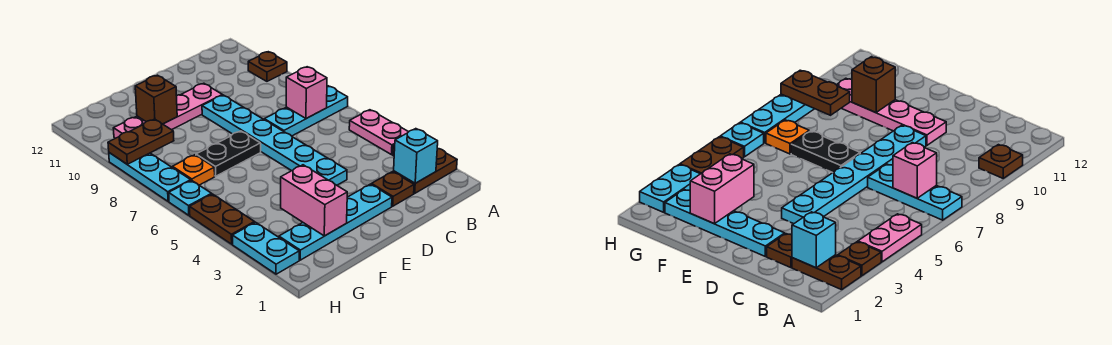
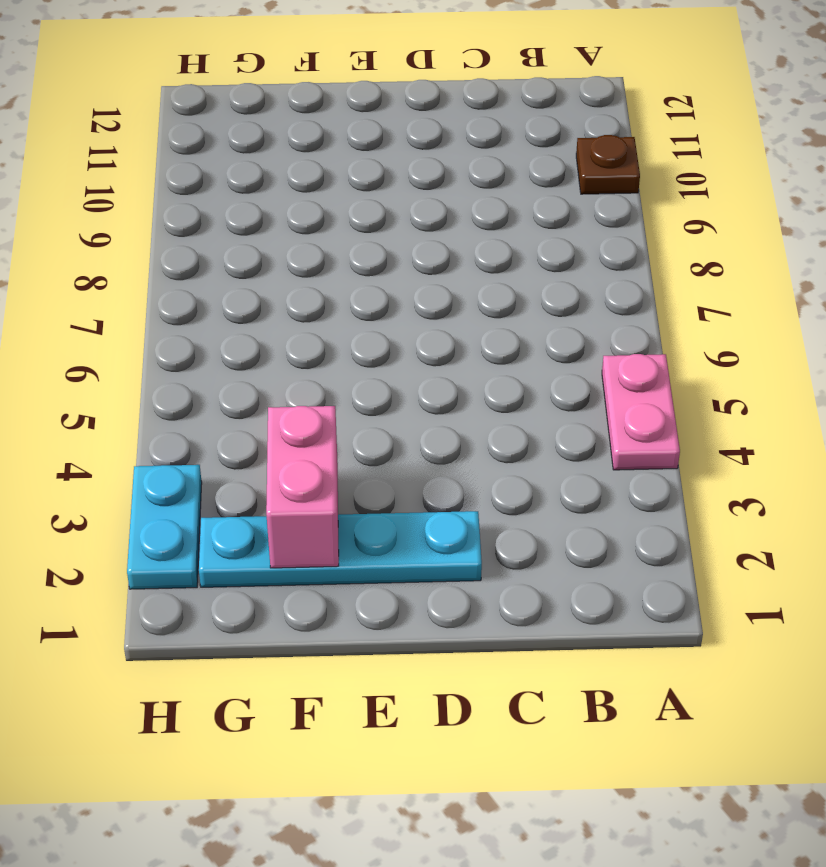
none -> brown plate A2:B2 level 1
none -> brown plate A3 level 1
none -> cyan plate A7:C7 level 1

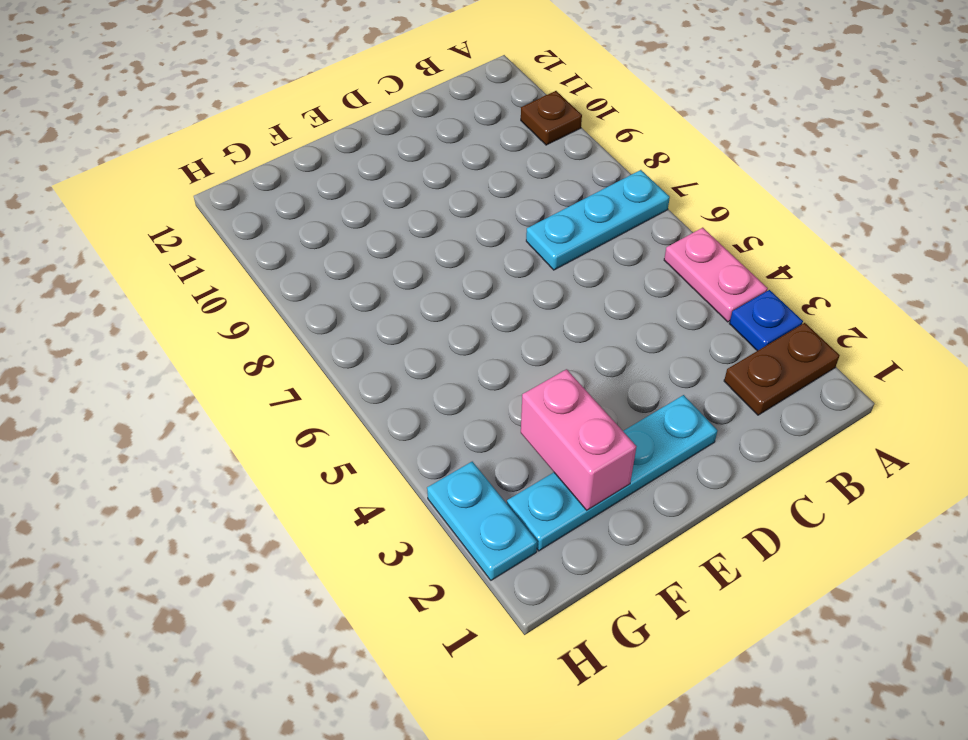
blue plate A3 level 1 -> brown plate A3 level 1
none -> brown plate C2 level 1
none -> cyan plate D4:D9 level 1
none -> pink plate D10:G10 level 1

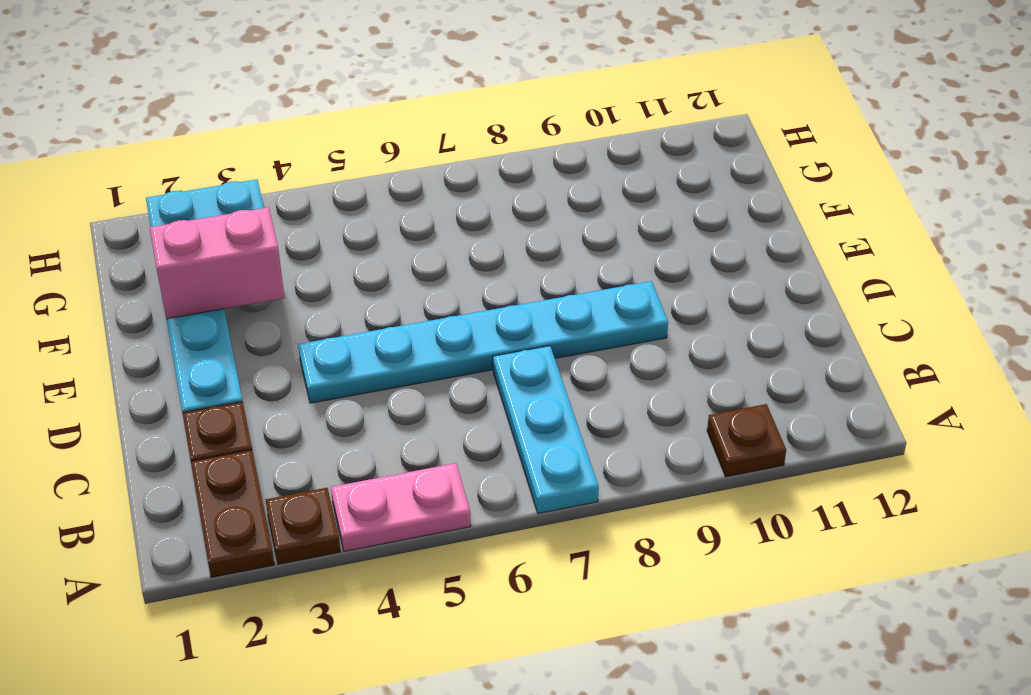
none -> pink plate D10:G10 level 1
none -> black plate E7:F7 level 1
none -> orange plate G7 level 1

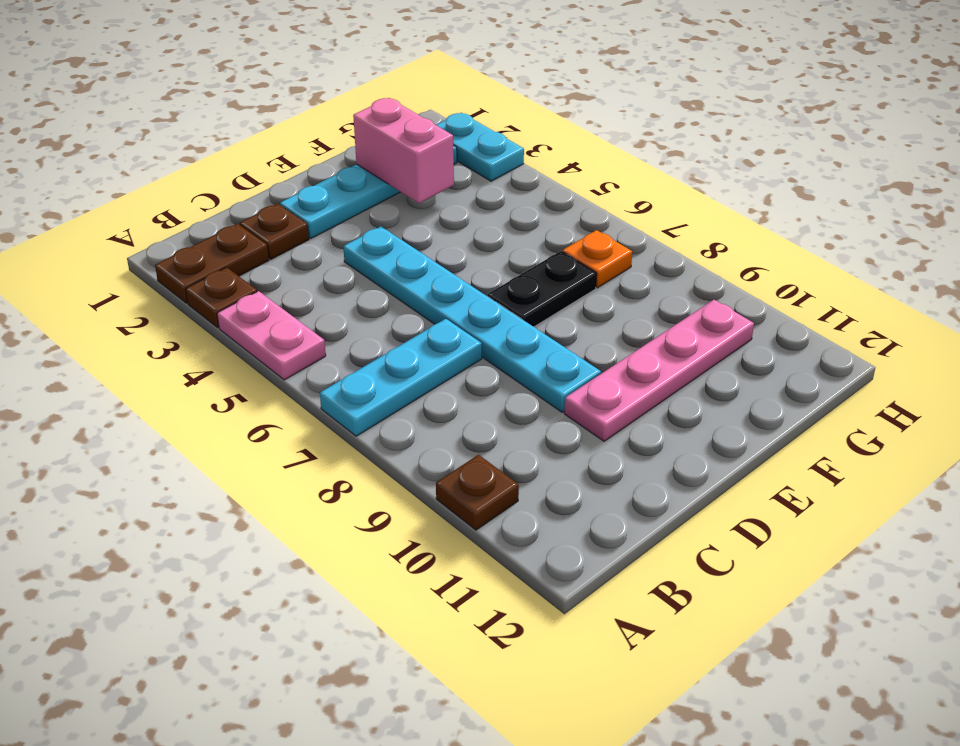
none -> brown plate H4:H5 level 1
none -> cyan plate H6 level 1
none -> cyan plate H7:H9 level 1

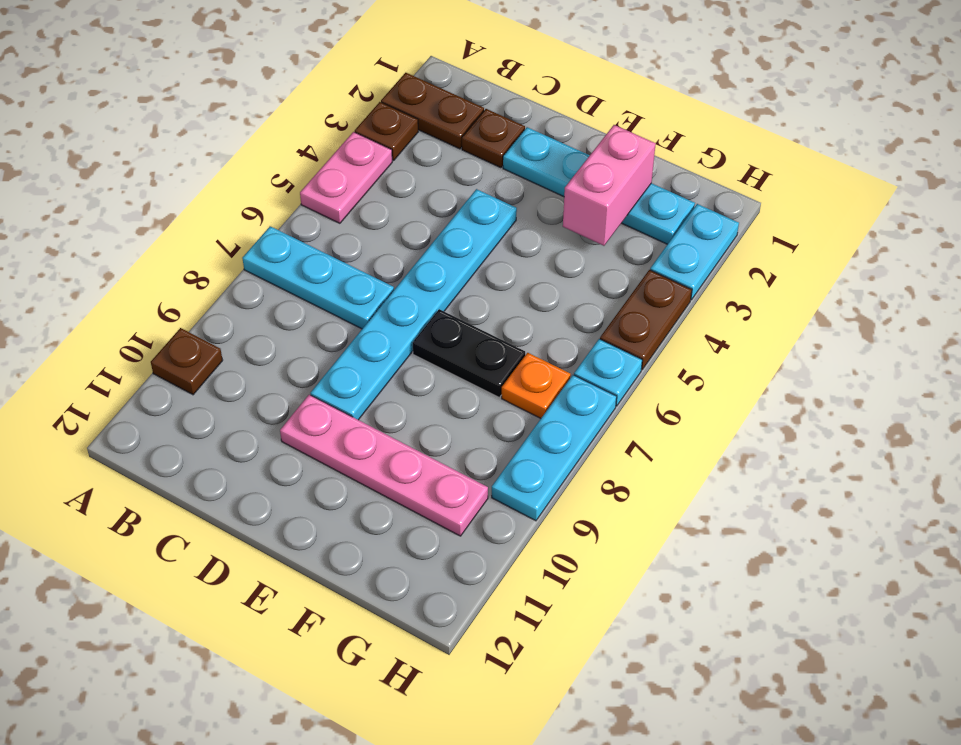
none -> cyan brick B2 level 2
none -> pink brick B7 level 2
none -> brown brick F10 level 2

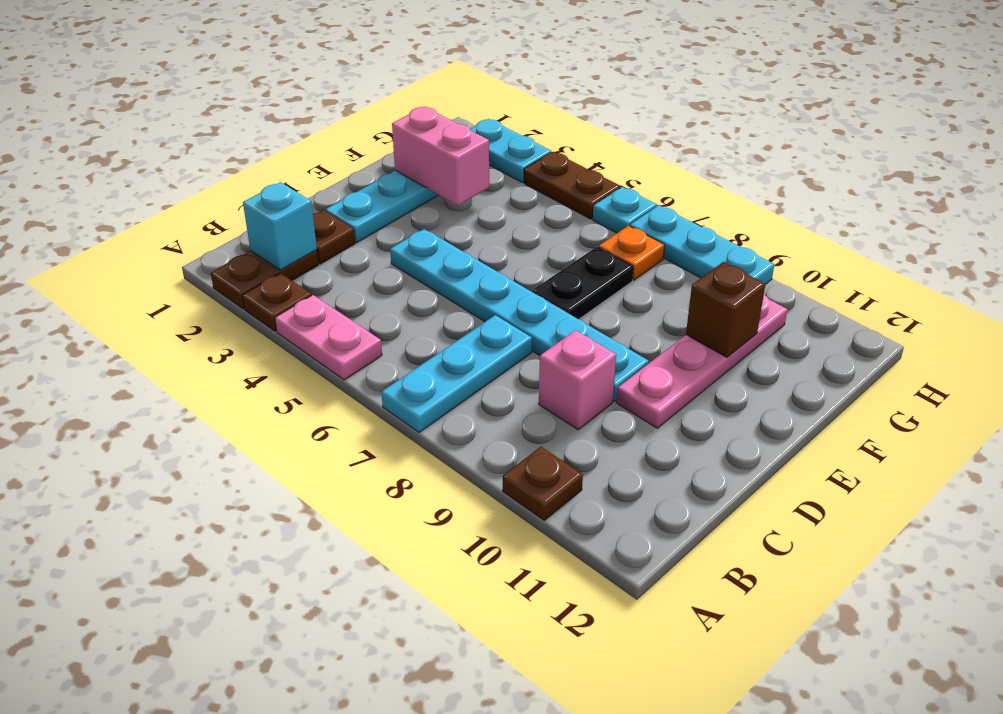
pink brick C9 level 1 -> pink brick B7 level 2
none -> brown plate G9:H9 level 2

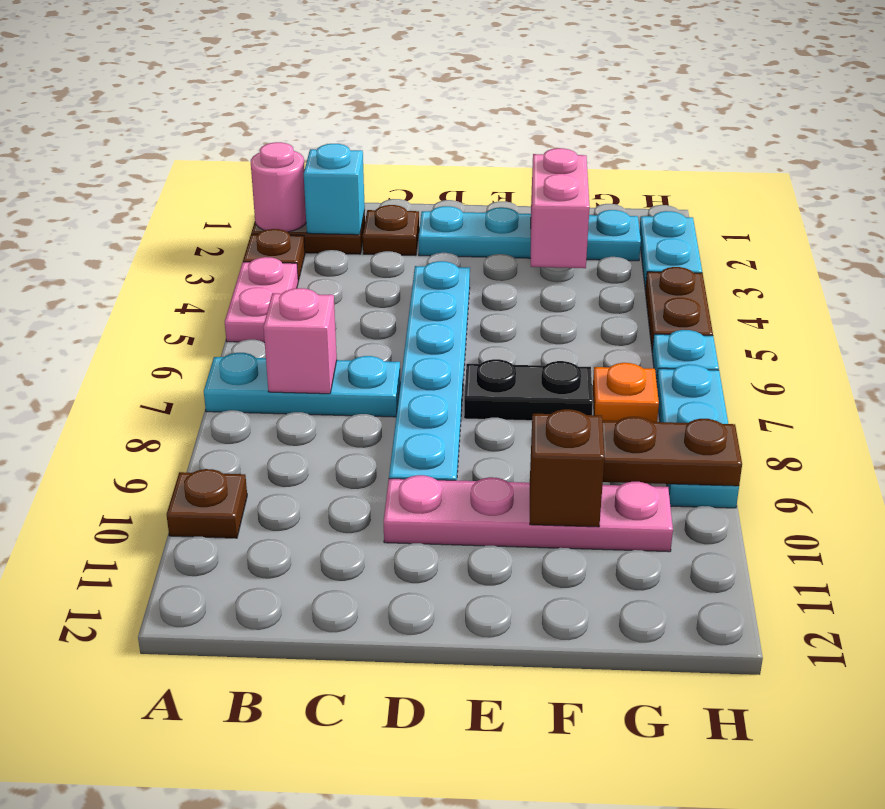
pink round brick A2 level 2 -> none

